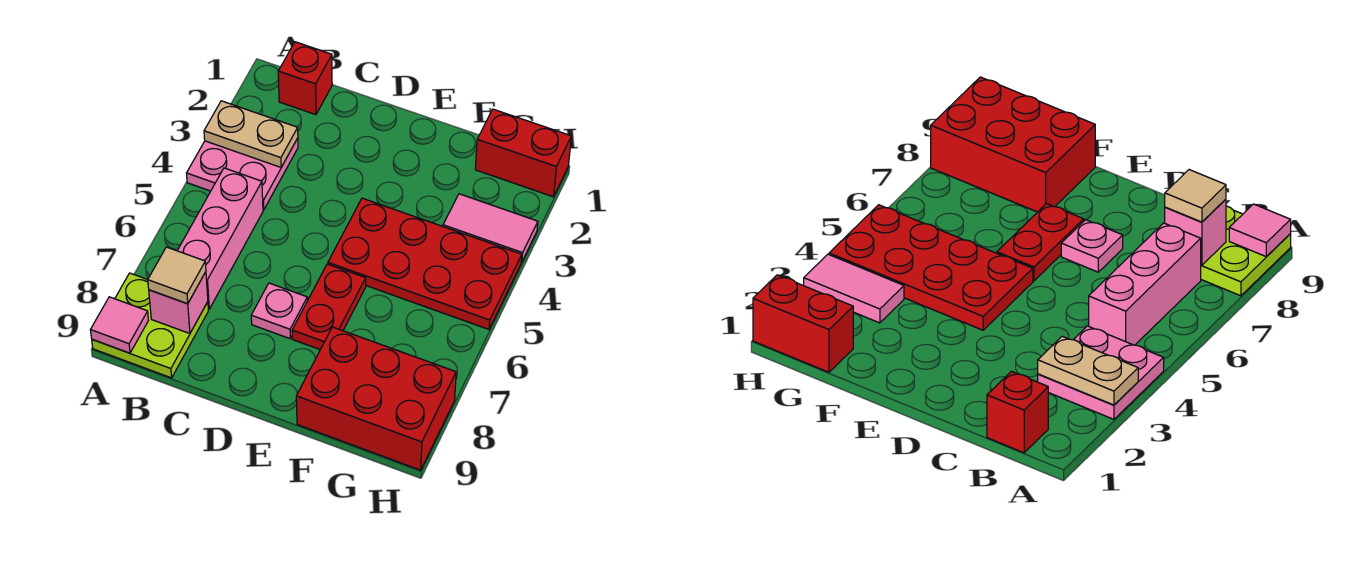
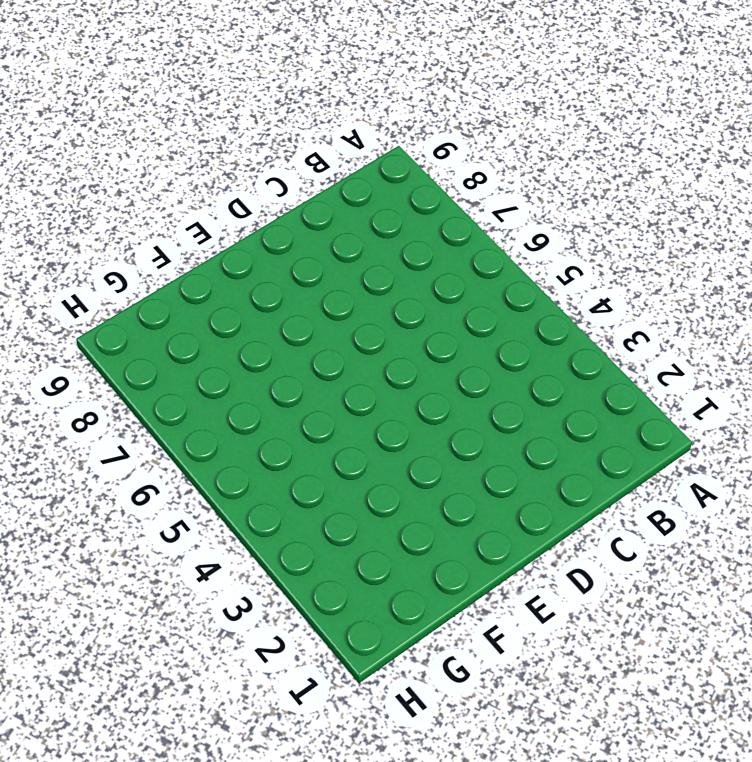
none -> pink plate A3:B4 level 1
none -> lime plate A8:B9 level 1
none -> red brick B1 level 1

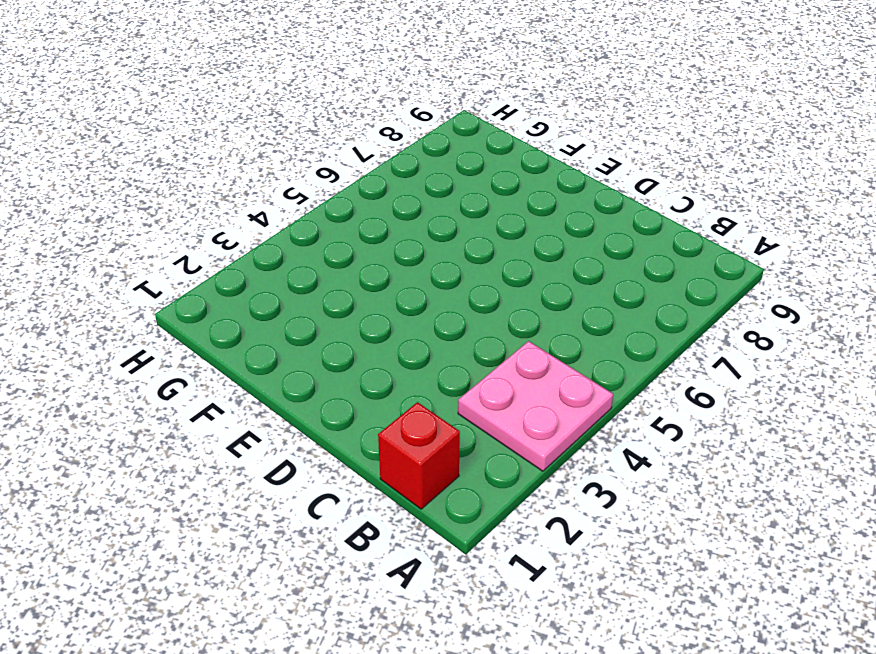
none -> lime plate A8:B9 level 1
none -> pink brick B5:B7 level 1
none -> pink plate D7 level 1

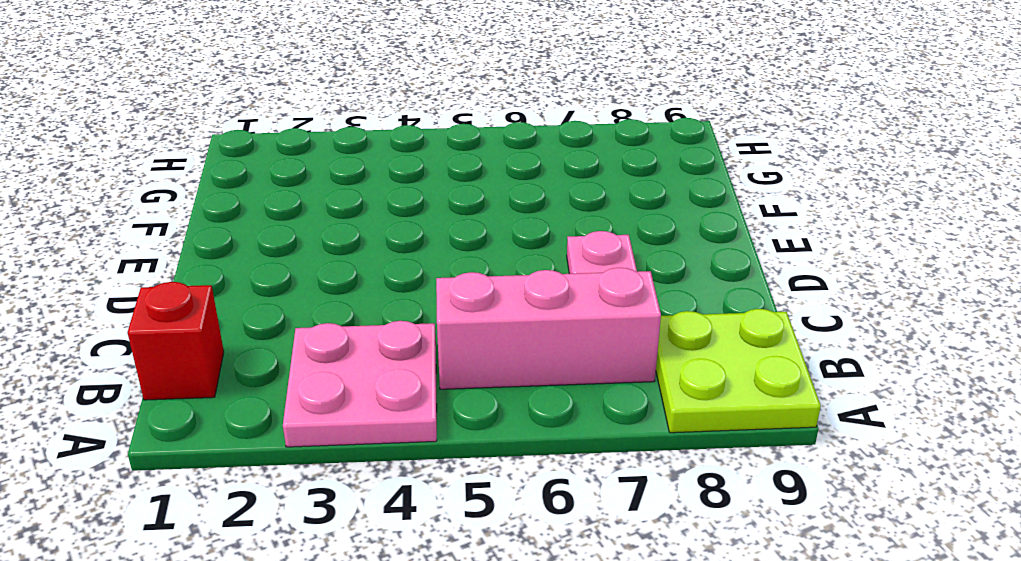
none -> red plate E4:H5 level 1
none -> red plate E6:E7 level 1
none -> red brick F8:H9 level 1

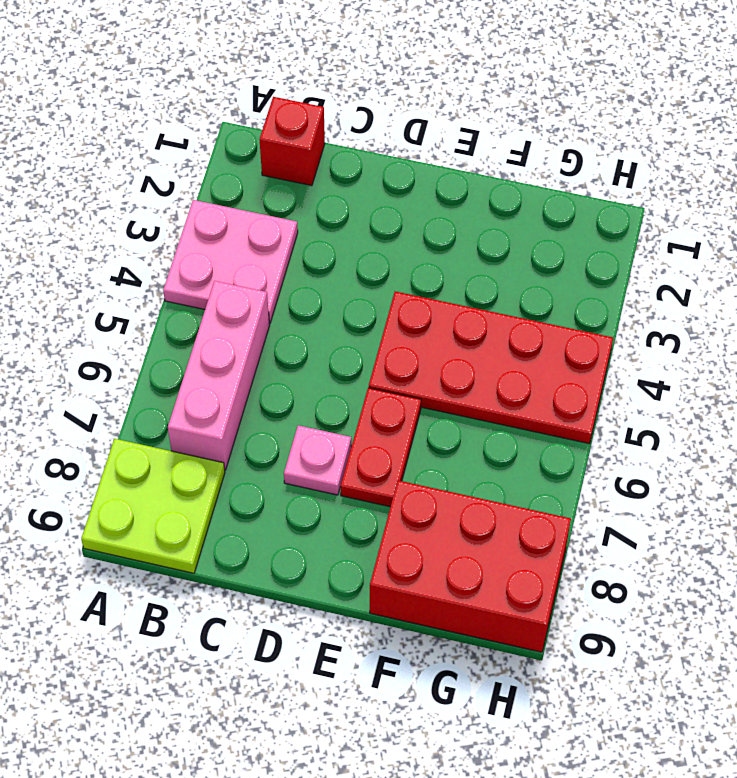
none -> red brick G1:H1 level 1
none -> pink tile G3:H3 level 1
none -> tan plate A3:B3 level 2

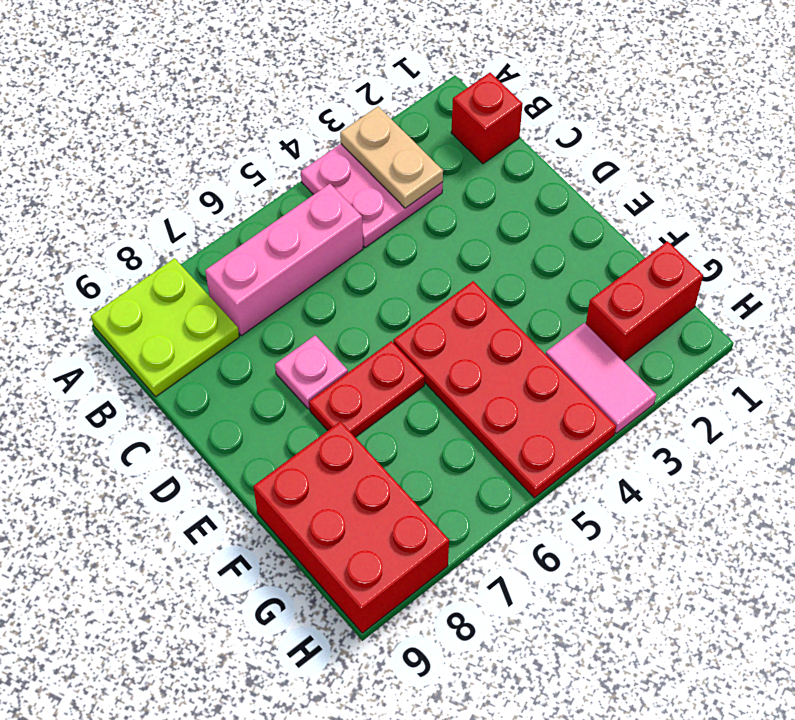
red brick G1:G2 level 1 -> red brick G1:H1 level 1
none -> pink tile A9 level 2
none -> pink brick B8 level 2
none -> tan tile B8 level 3

